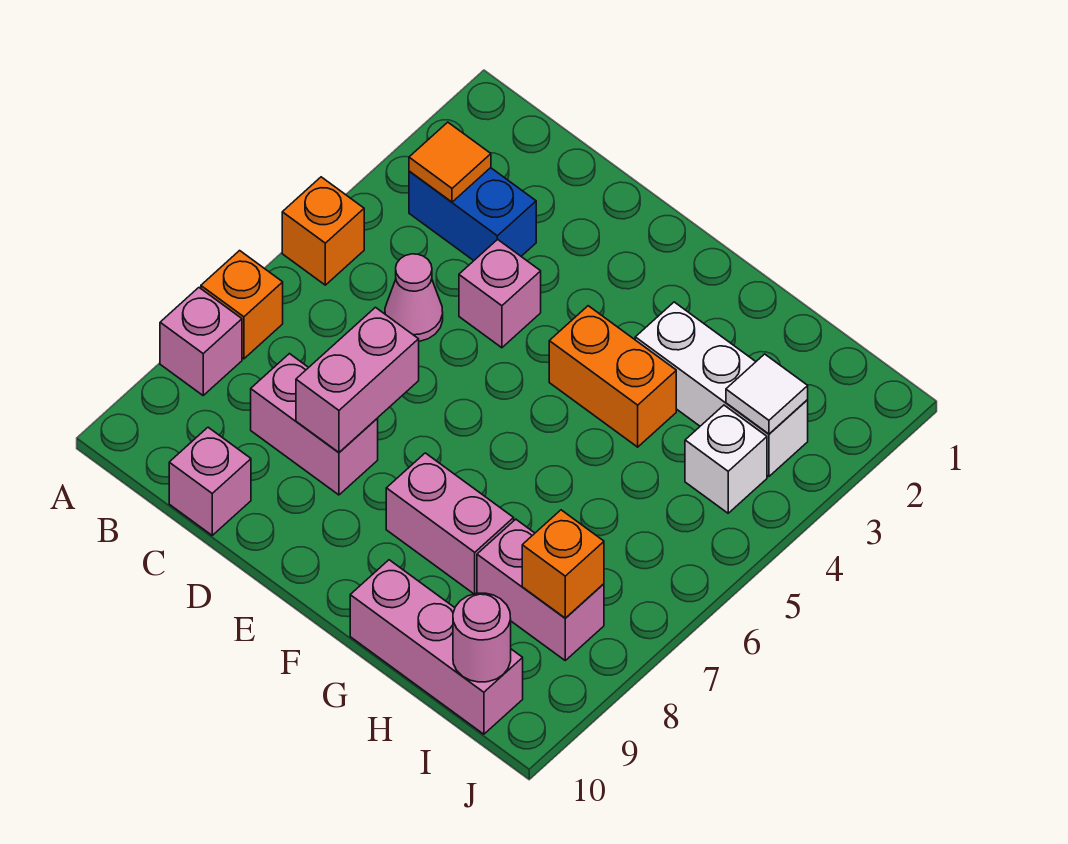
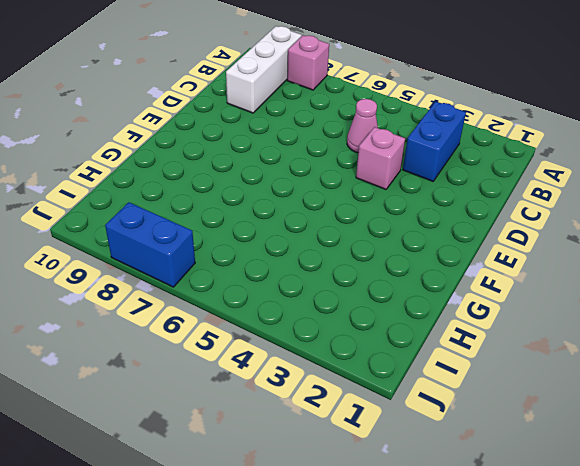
white brick A9:C9 level 1 -> white brick G3:I3 level 1
blue brick J7:J8 level 1 -> none
none -> orange brick A5 level 1
none -> orange brick A7 level 1
none -> pink brick C8:D8 level 1

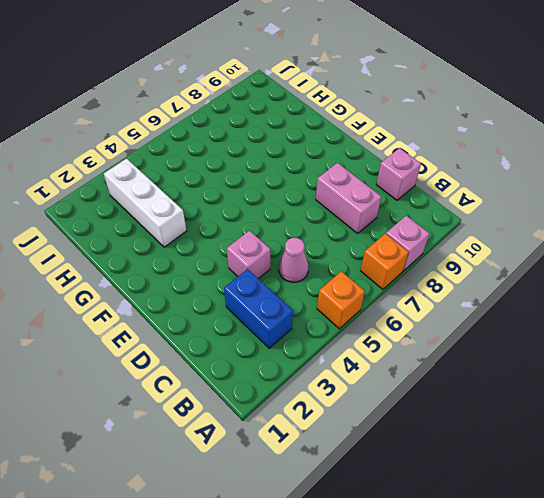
none -> orange brick F4:G4 level 1
none -> pink brick F8:G8 level 1
none -> pink brick G10:I10 level 1

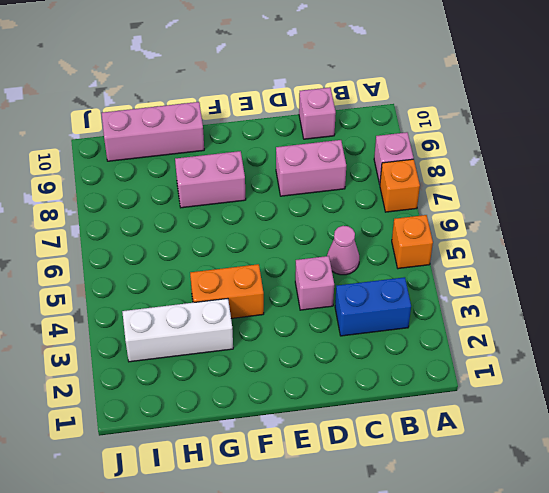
none -> pink brick H8:I8 level 1
none -> white brick I4 level 1
none -> orange tile B3 level 2

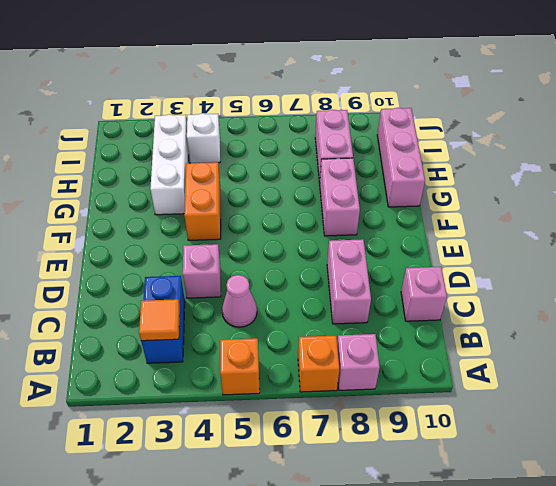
none -> pink brick D7:D8 level 2
none -> white tile I3 level 2
none -> orange brick I8 level 2

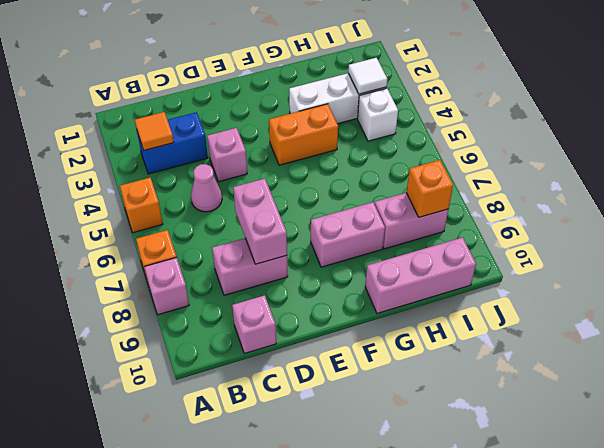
none -> pink round brick I10 level 2

